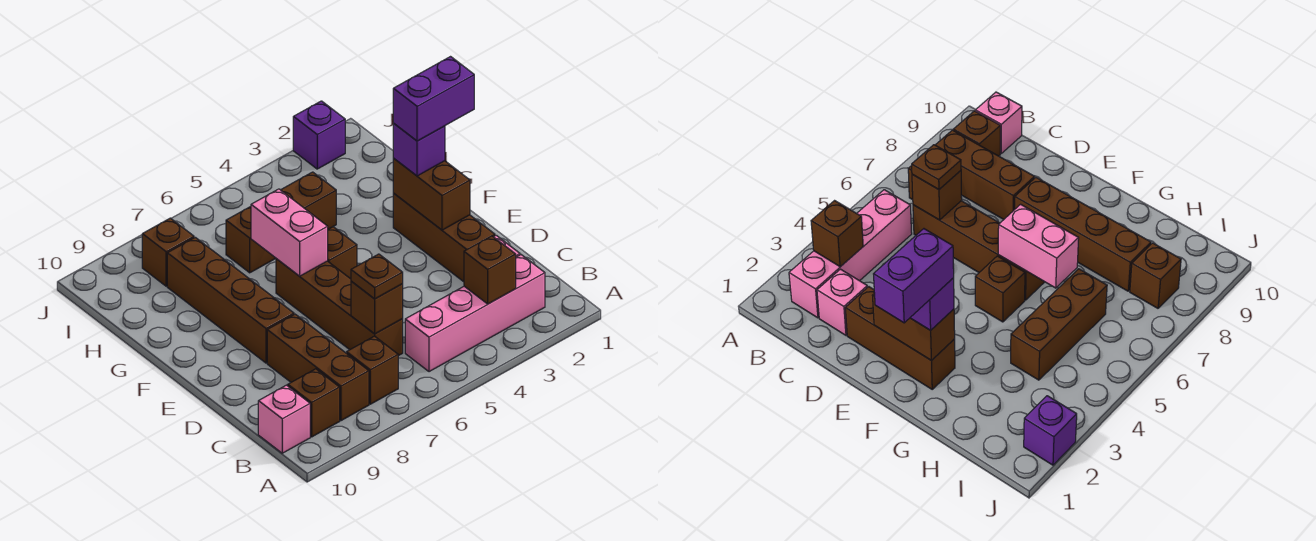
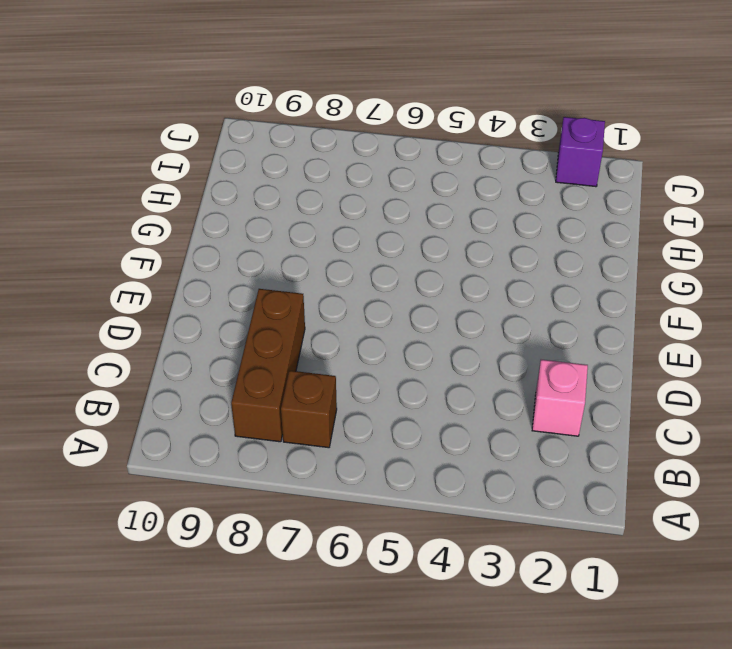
none -> pink brick B2:B5 level 1
none -> brown brick B9 level 1
none -> pink brick B10 level 1

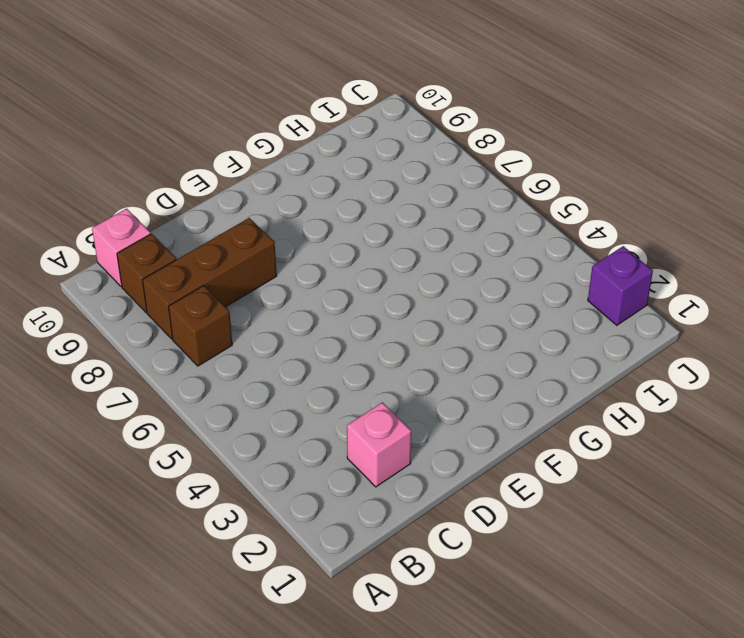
none -> pink brick B2:B5 level 1
none -> brown brick C6:F6 level 1
none -> brown brick D2:F2 level 1

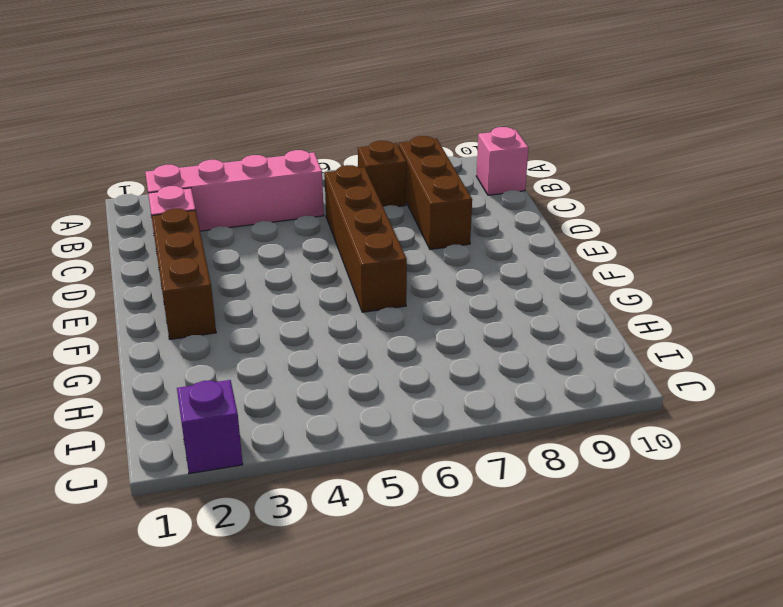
none -> brown brick B9 level 1
none -> brown brick E8:H8 level 1
none -> brown brick F5 level 1

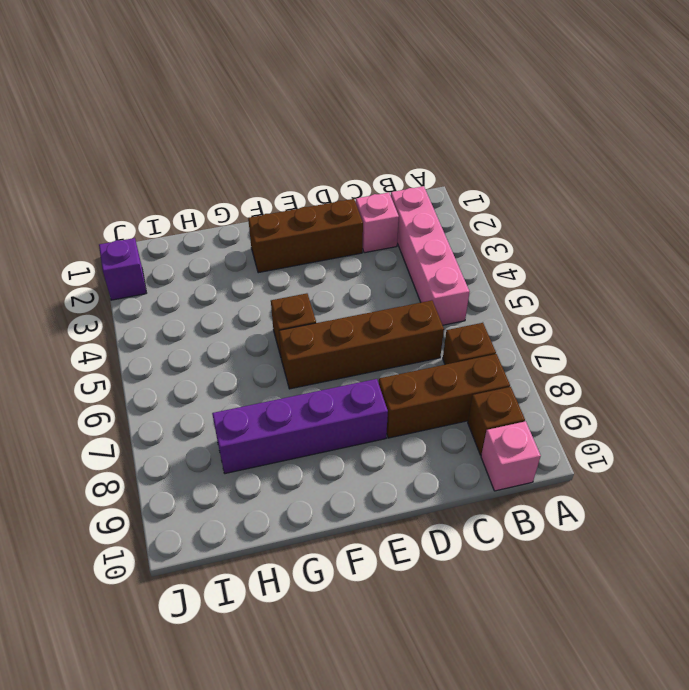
purple brick E8:H8 level 1 -> brown brick E8:H8 level 1
none -> brown brick H4:H6 level 1
none -> brown brick I8 level 1
none -> brown brick B3 level 2

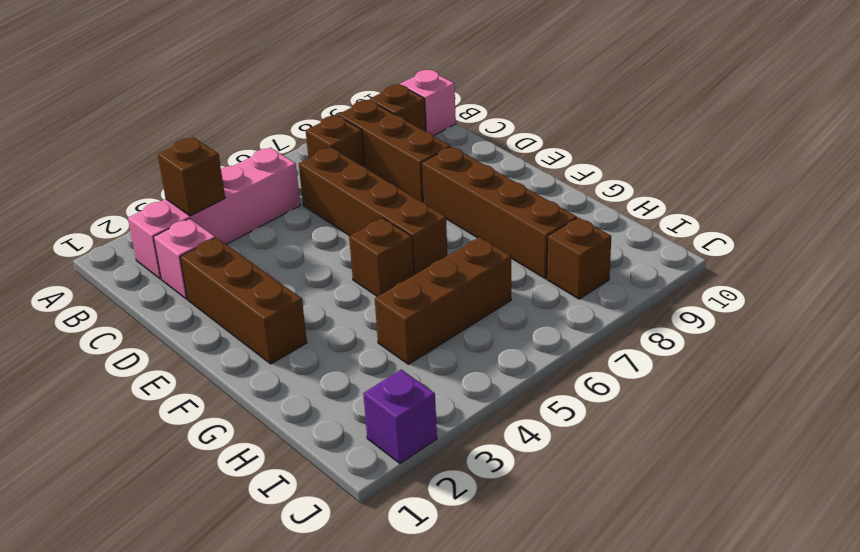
none -> brown brick C6 level 2
none -> brown brick E2:F2 level 2
none -> pink brick F6:G6 level 2

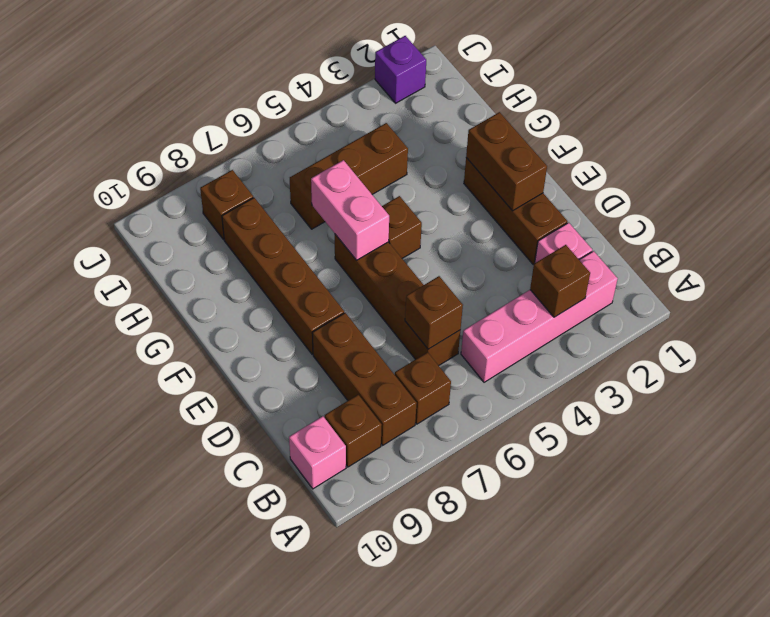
none -> brown plate C6 level 3
none -> purple brick F2 level 3
none -> purple brick F1:F2 level 4

